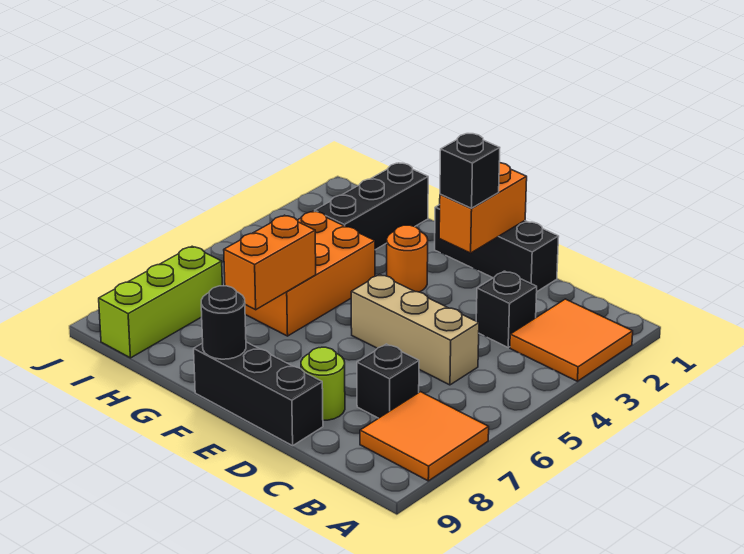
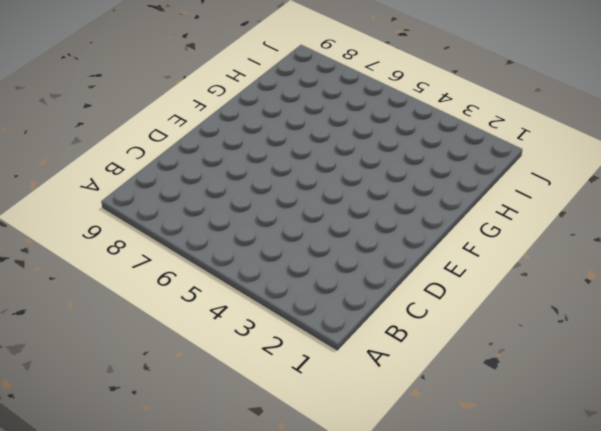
none -> orange tile A2:B3 level 1
none -> orange tile A7:B8 level 1
none -> black brick C3 level 1

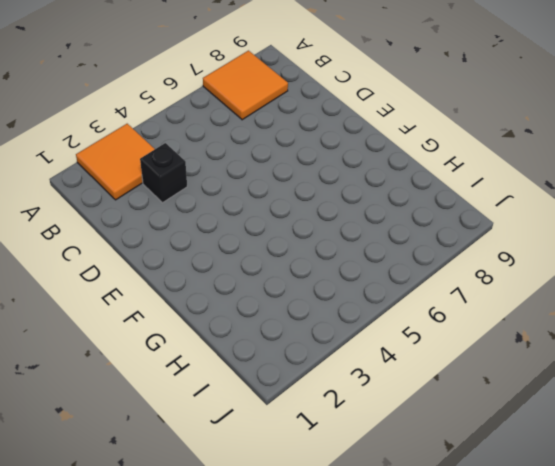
none -> tan brick C5:E5 level 1
none -> black brick C7 level 1
none -> black brick D1:F1 level 1

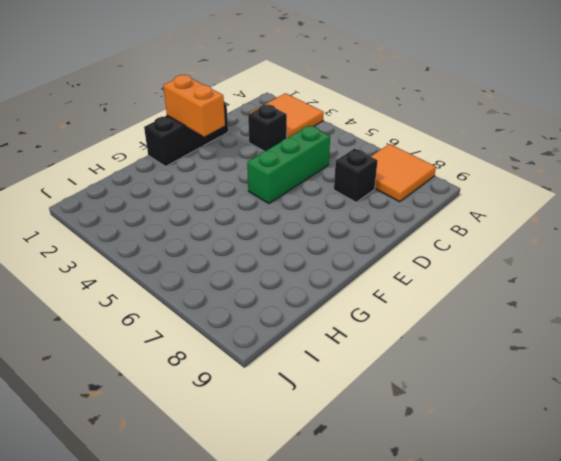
green brick C5:E5 level 1 -> tan brick C5:E5 level 1
none -> lime round brick D8 level 1
none -> black brick D9:F9 level 1
none -> orange round brick F3 level 1

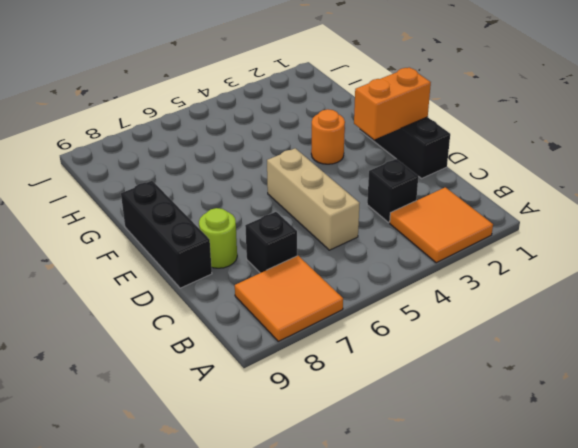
none -> orange brick G4:H6 level 1
none -> black brick H1:H3 level 1
none -> lime brick I7:I9 level 1

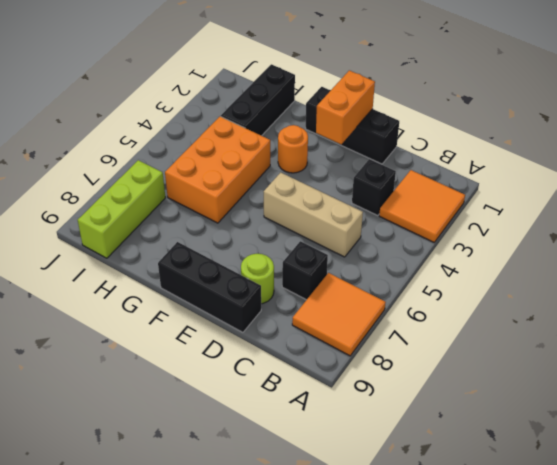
none -> black round brick F9 level 2
none -> orange brick G6:G7 level 2
none -> black brick E2 level 3

